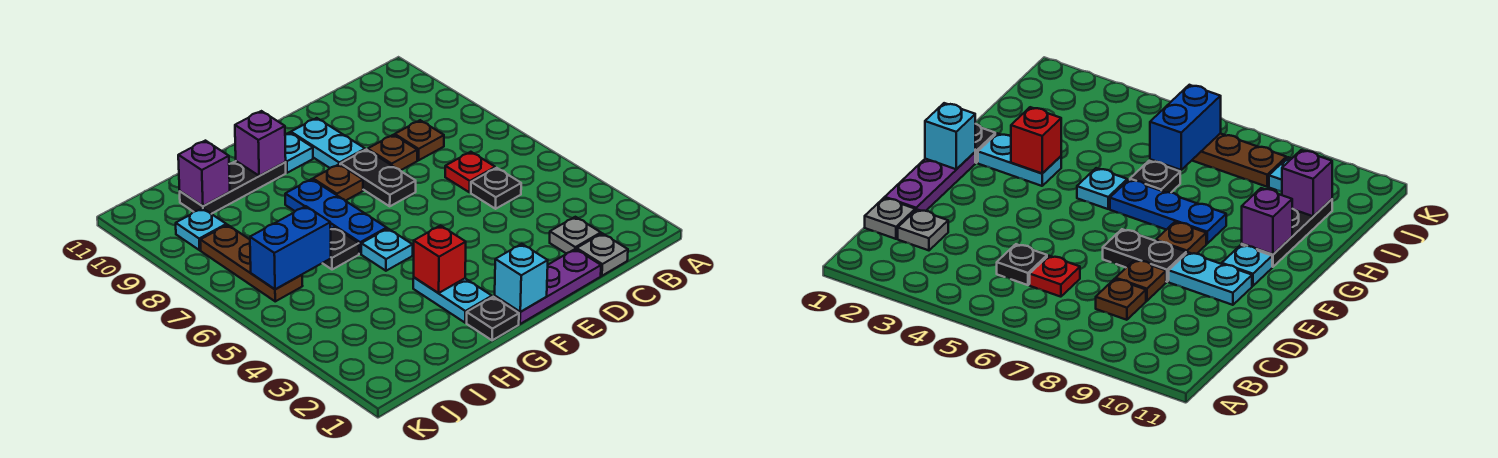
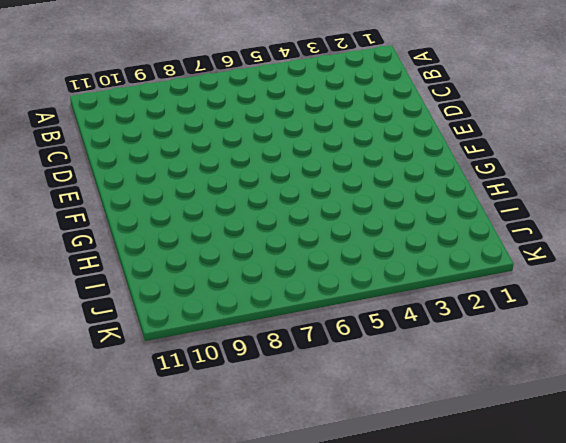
none -> grey plate C1 level 1
none -> grey plate C2 level 1
none -> black plate C5 level 1

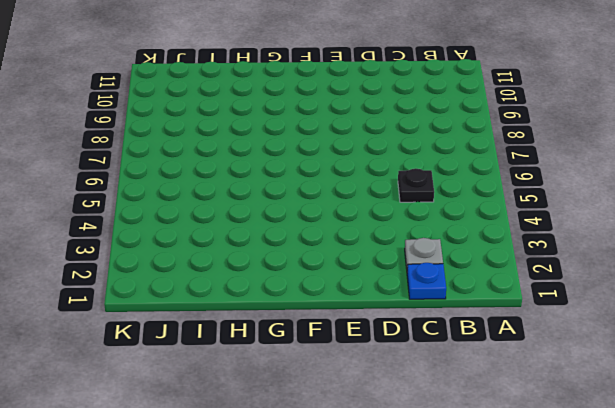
blue plate C1 level 1 -> grey plate C1 level 1
none -> red plate C6 level 1
none -> brown plate C8 level 1
none -> purple plate D1:F1 level 1

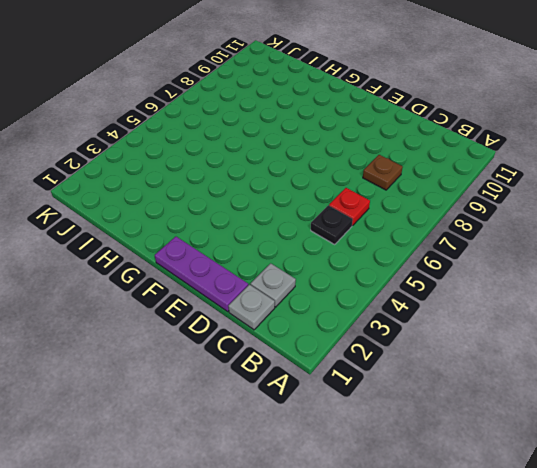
none -> brown plate D8 level 1
none -> black plate E7:E8 level 1
none -> cyan plate E9:E10 level 1

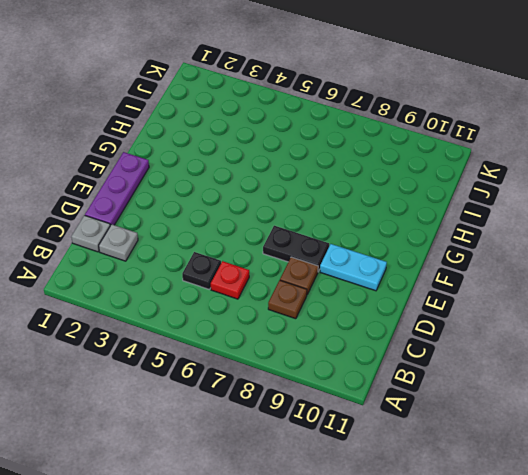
none -> brown plate F8 level 1
none -> cyan plate F10 level 1
none -> black plate G1 level 1

